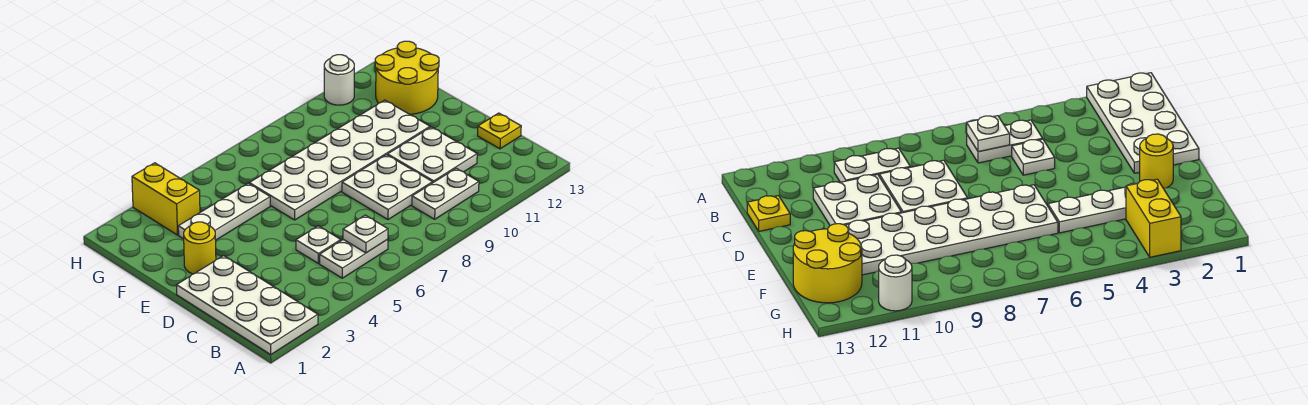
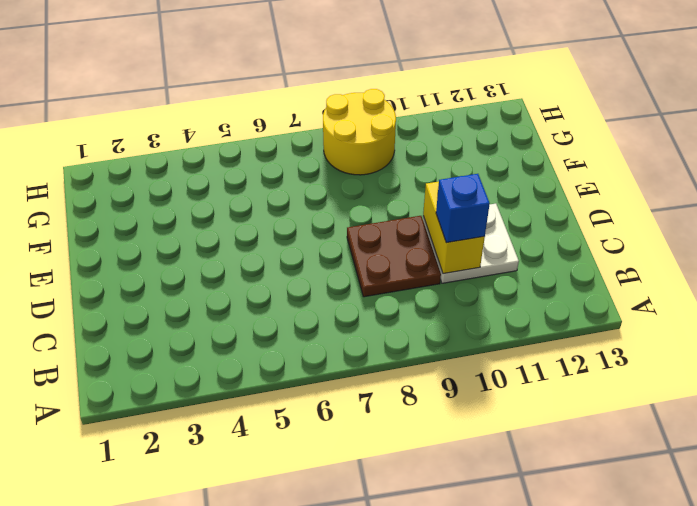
brown plate C8:D9 level 1 -> white plate C8:D9 level 1
yellow brick C10:D10 level 2 -> yellow brick G3:H3 level 1
blue brick C10 level 3 -> none
yellow round brick G8:H9 level 1 -> yellow round brick F12:G13 level 1
none -> white plate A1:D2 level 1
none -> white plate B5:B6 level 1
none -> white plate B9:B10 level 1

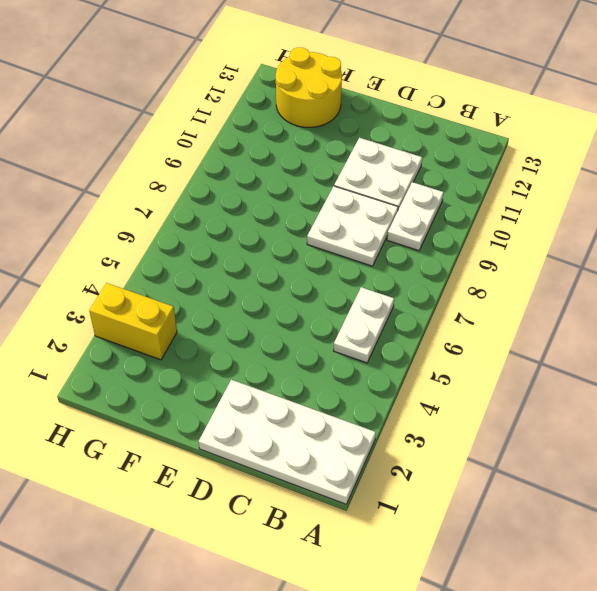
none -> white plate C5 level 1
none -> yellow plate C13 level 1
none -> yellow round brick E2 level 1

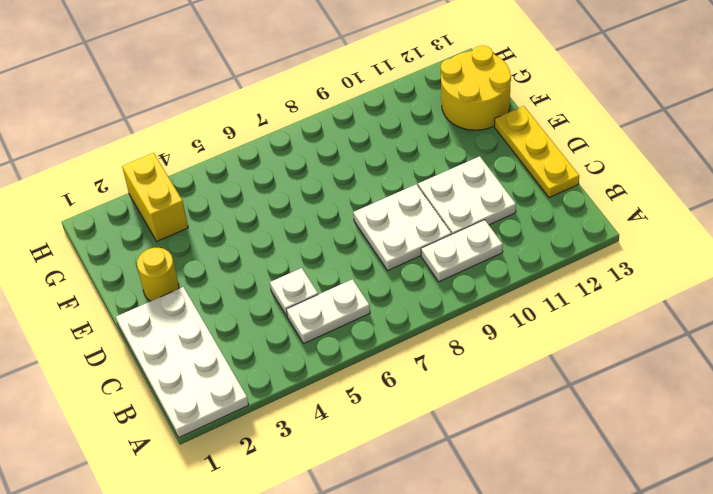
yellow plate C13:E13 level 1 -> yellow plate C13 level 1
none -> white plate E6:F11 level 1
none -> white plate F3:F5 level 1
none -> white round brick H11 level 1

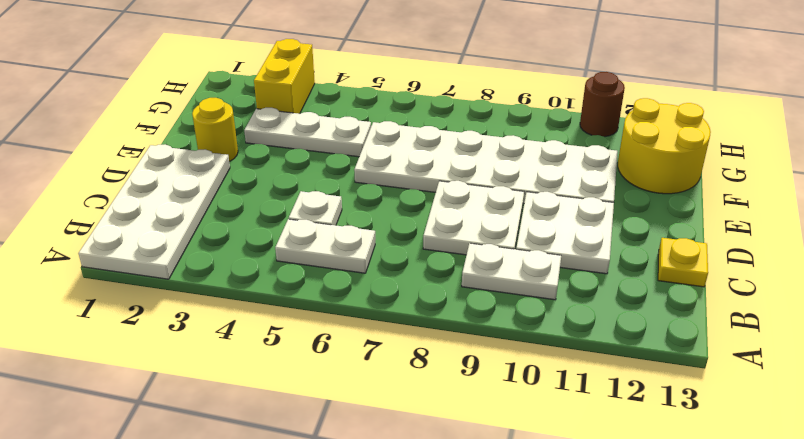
brown round brick H11 level 1 -> white round brick H11 level 1
none -> white plate B6 level 2

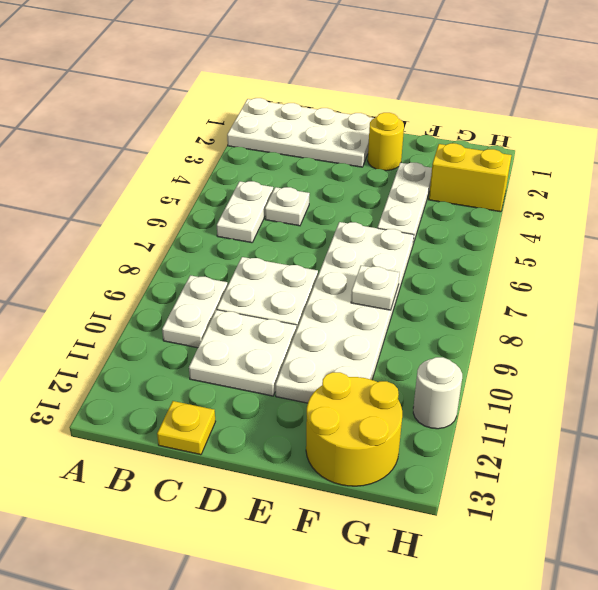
white plate F8 level 2 -> white plate B6 level 2

